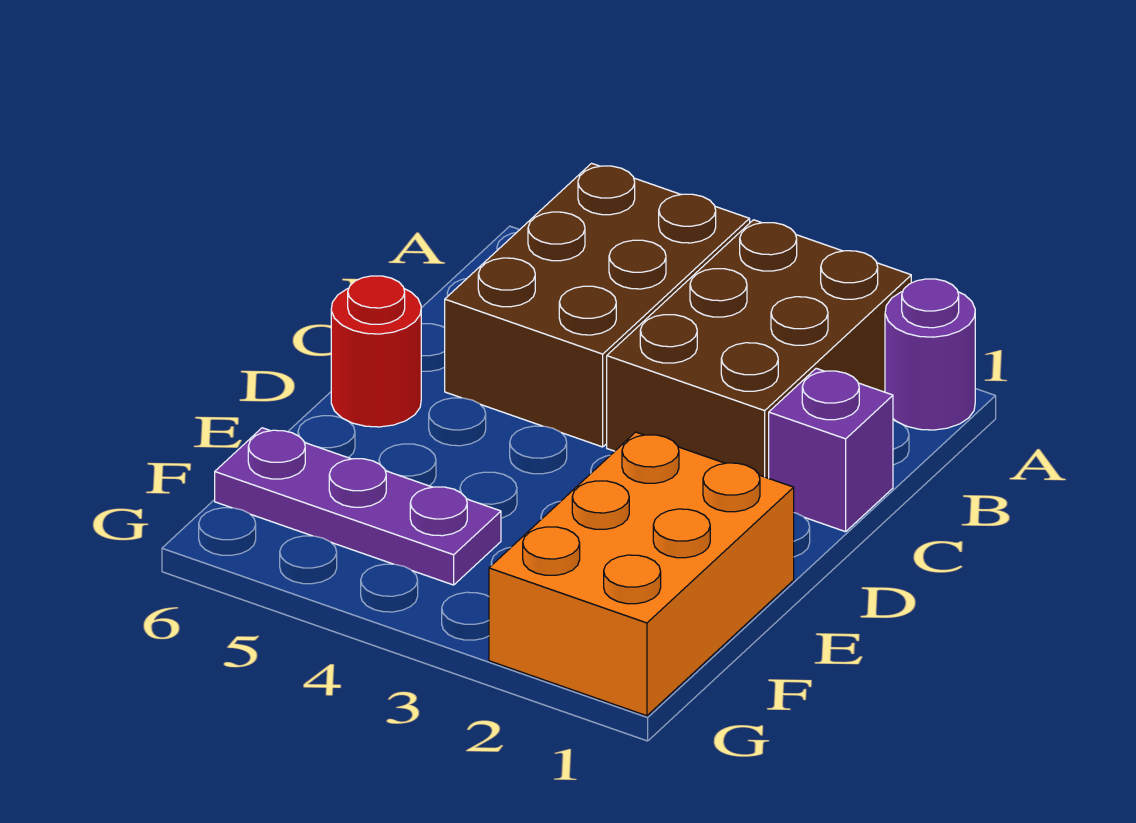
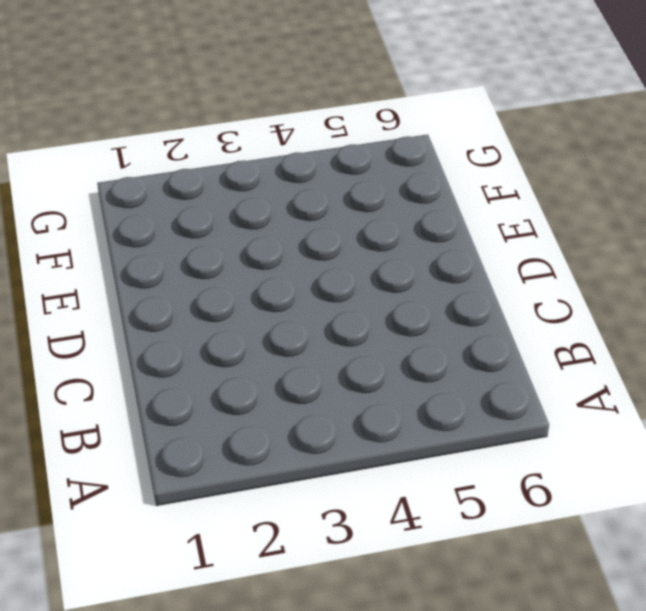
none -> purple round brick A1 level 1
none -> brown brick A2:C3 level 1

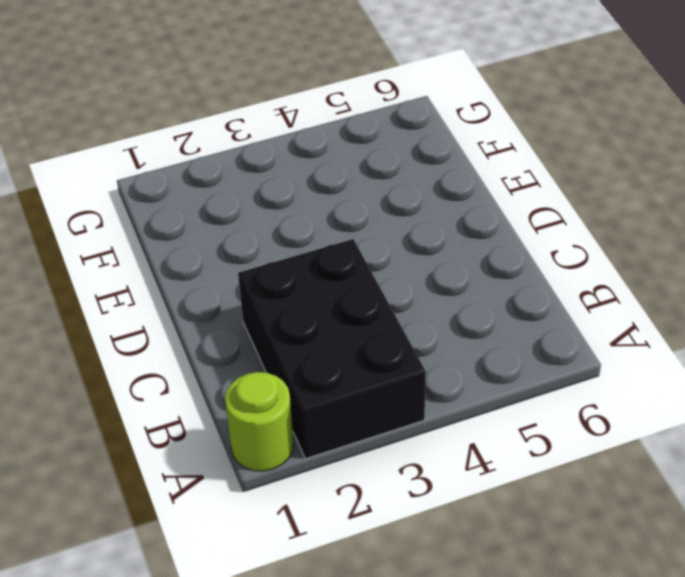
lime round brick A1 level 1 -> purple round brick A1 level 1
black brick A2:C3 level 1 -> brown brick A2:C3 level 1
none -> brown brick A4:C5 level 1
none -> purple brick C1 level 1

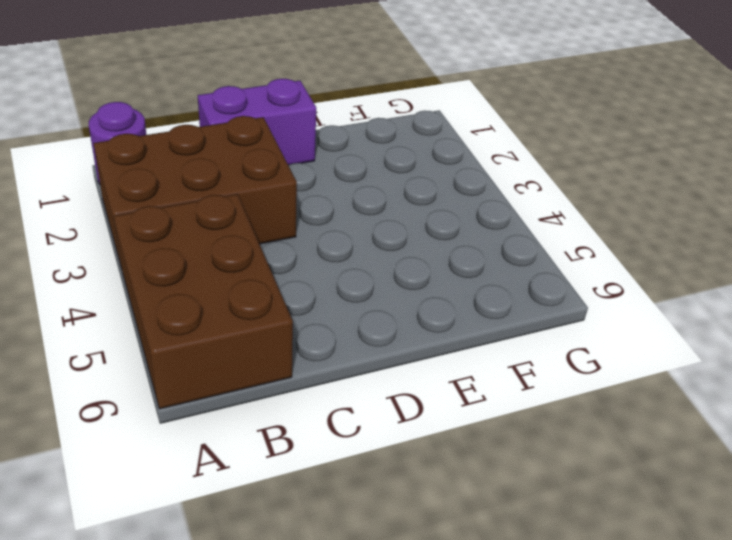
brown brick A4:B6 level 1 -> brown brick A4:C5 level 1
purple brick C1:D1 level 1 -> purple brick C1 level 1
none -> red round brick D6 level 1
none -> orange brick E1:G2 level 1

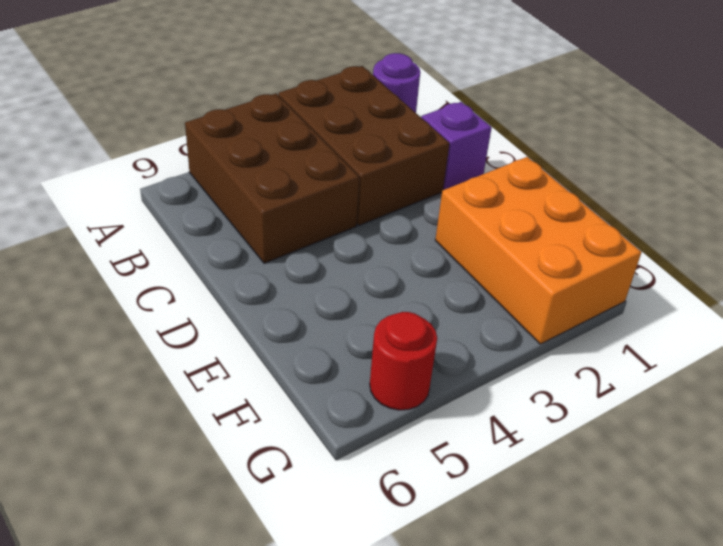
red round brick G5 level 1 -> red round brick D6 level 1
none -> purple plate F4:F6 level 1

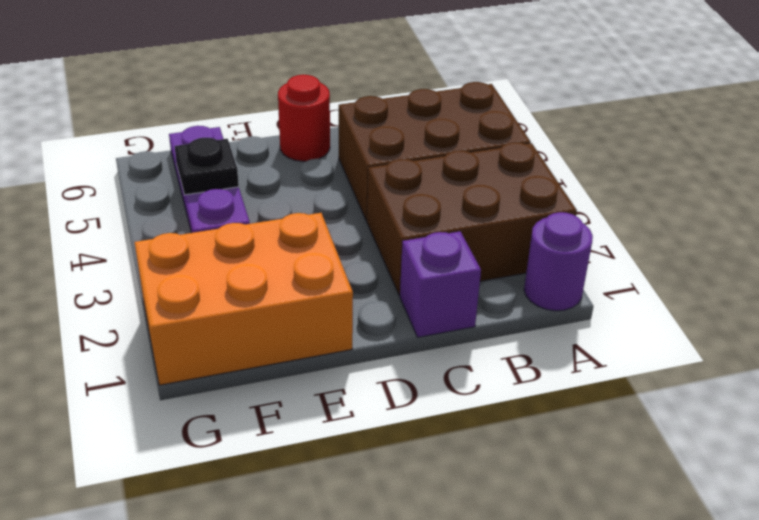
black plate F5 level 2 -> none

